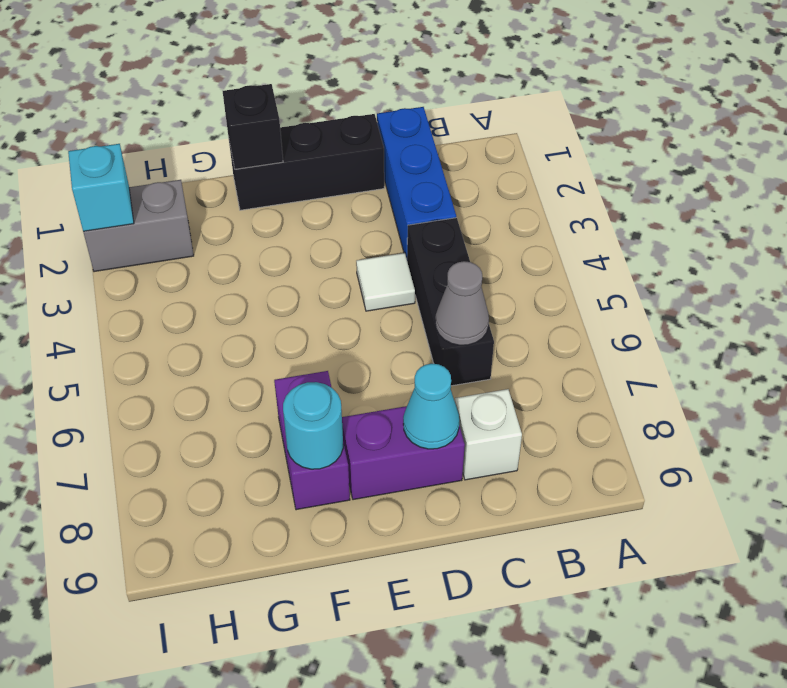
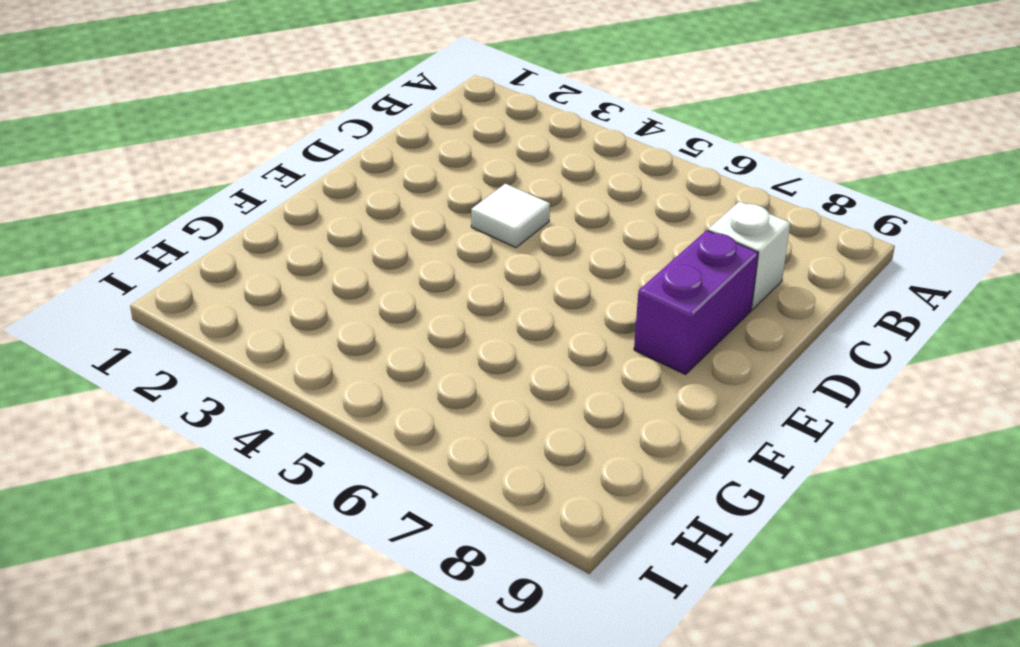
none -> blue brick C1:C3 level 1
none -> black brick C4:C6 level 1
none -> black brick D1:F1 level 1

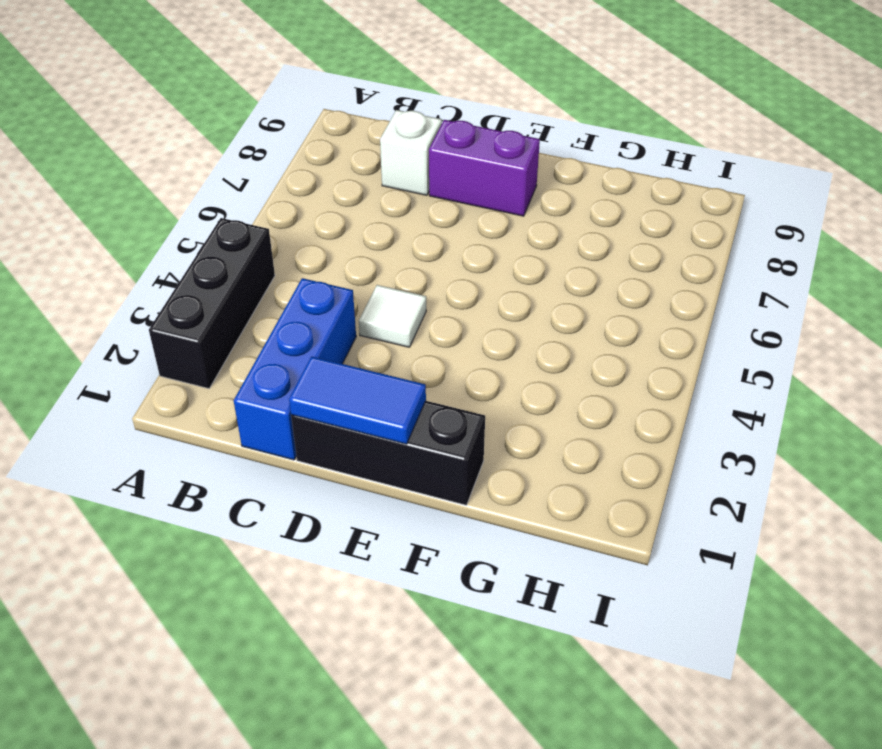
black brick A2:A4 level 1 -> black brick C4:C6 level 1
blue tile D1:E1 level 2 -> none
none -> purple brick F7:F8 level 1
none -> grey brick H2:I2 level 1
none -> grey cone C6 level 2

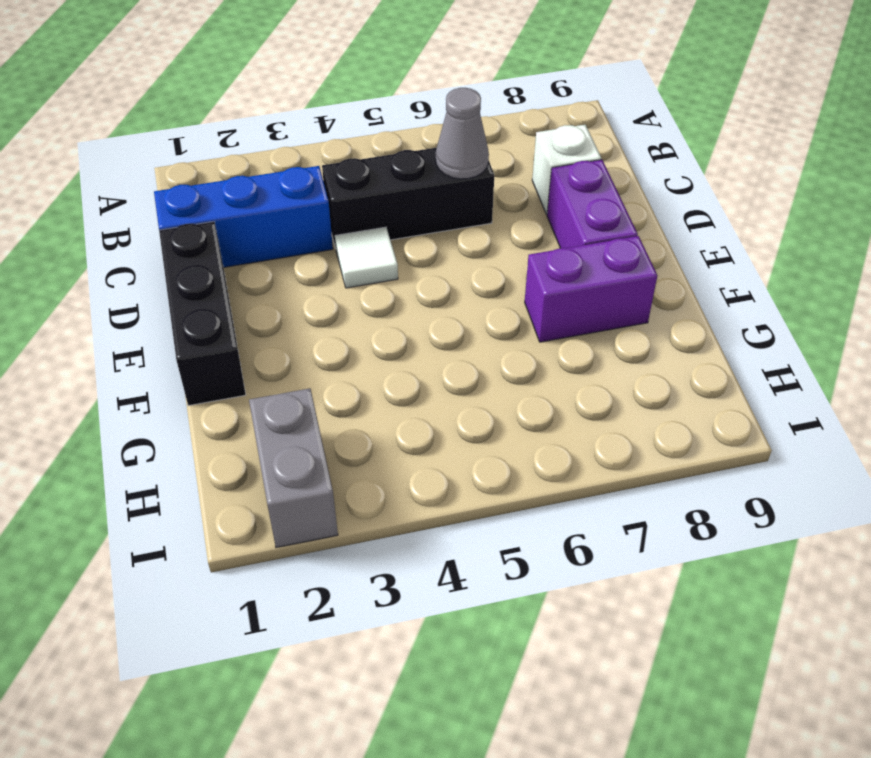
none -> cyan cone D8 level 2
none -> black brick F1 level 2
none -> cyan round brick F8 level 2

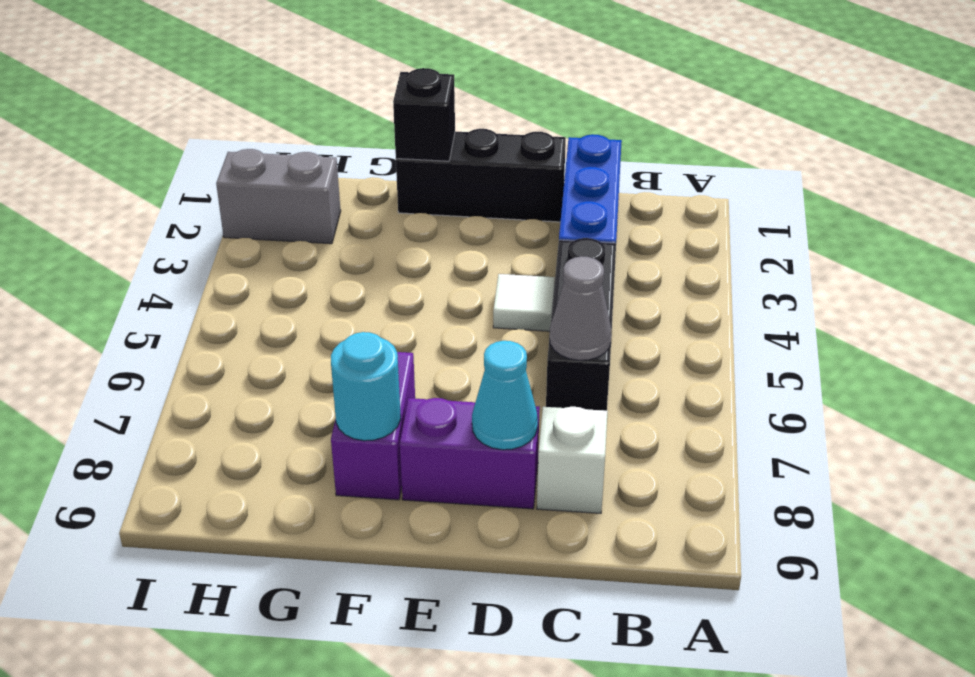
none -> cyan brick I2 level 2

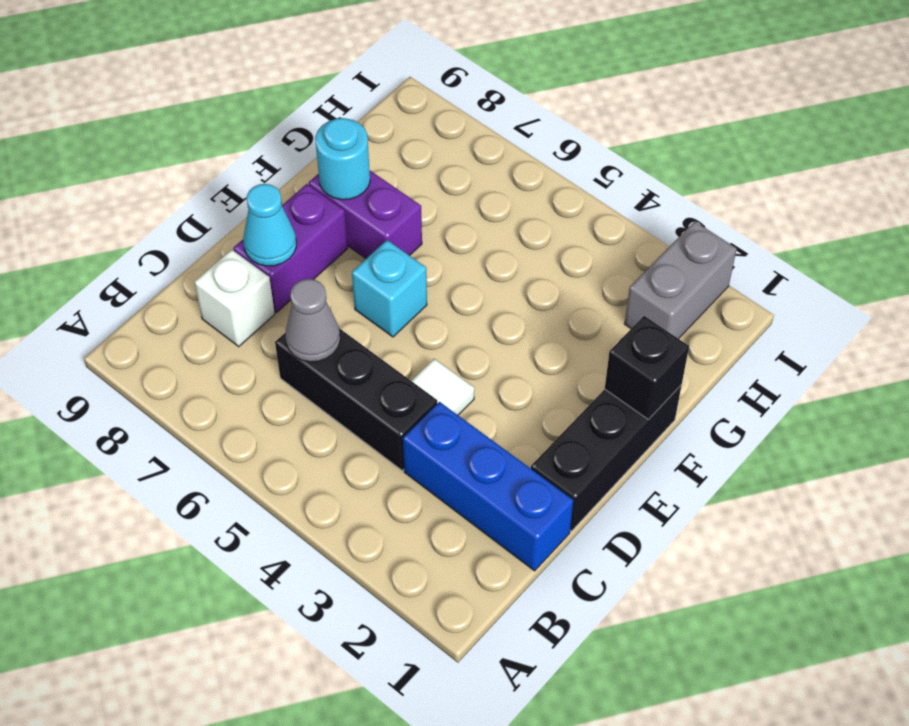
cyan brick E6 level 1 -> cyan brick I2 level 2

